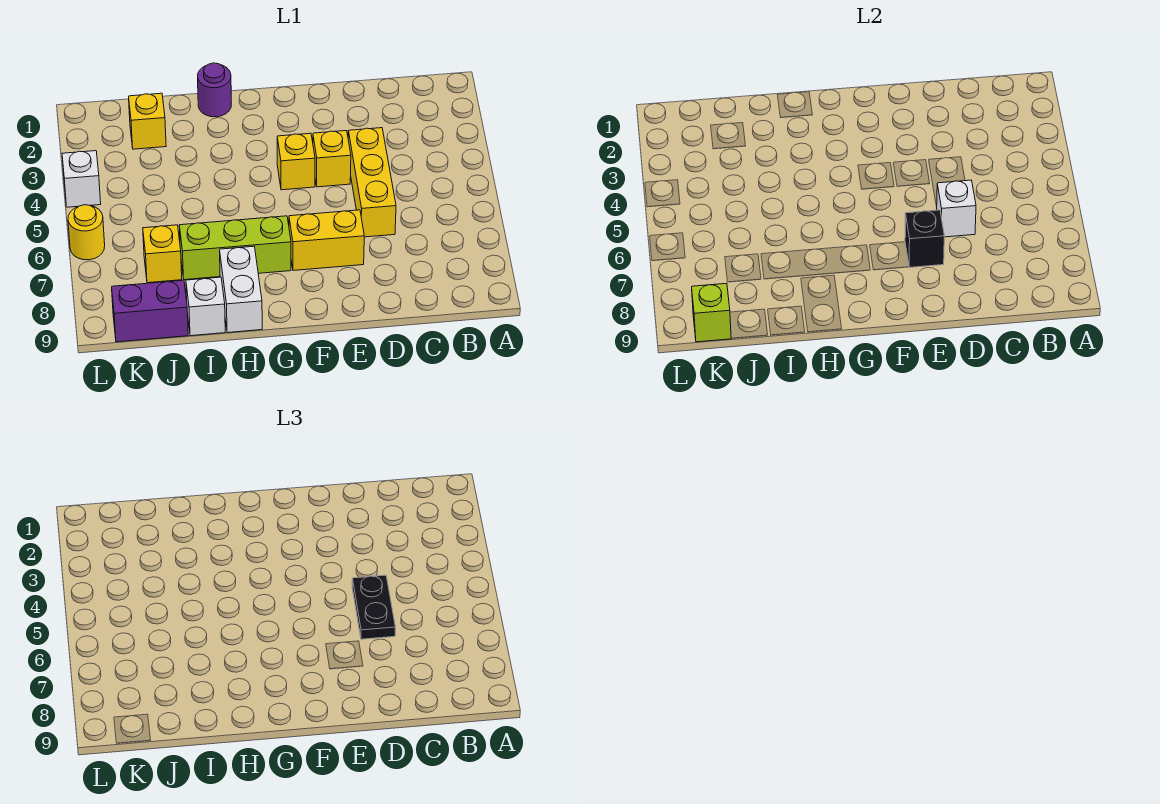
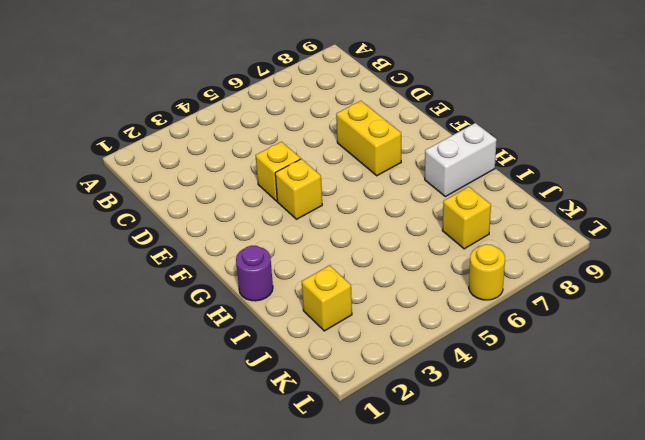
none -> yellow brick D4:D6 level 1
none -> lime brick G7:I7 level 1
none -> white brick I9 level 1

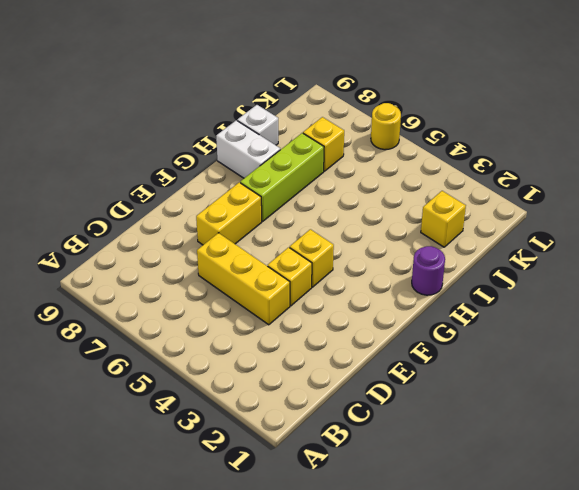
none -> purple brick J9:K9 level 1
none -> white brick L4 level 1
none -> white brick D6 level 2

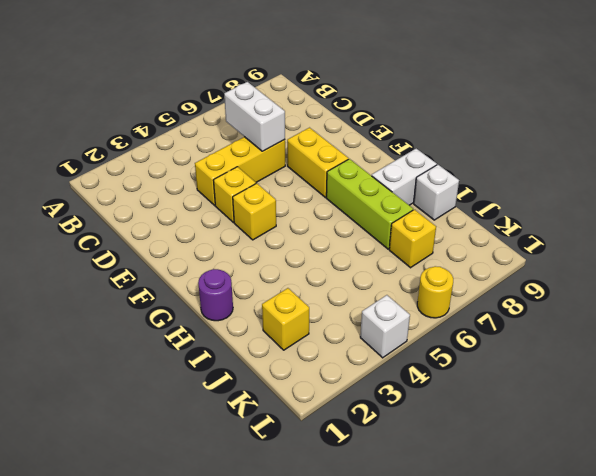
white brick C6:D6 level 2 -> white brick D6 level 2
none -> purple brick J9:K9 level 1
none -> black brick E7 level 2
none -> lime brick K9 level 2

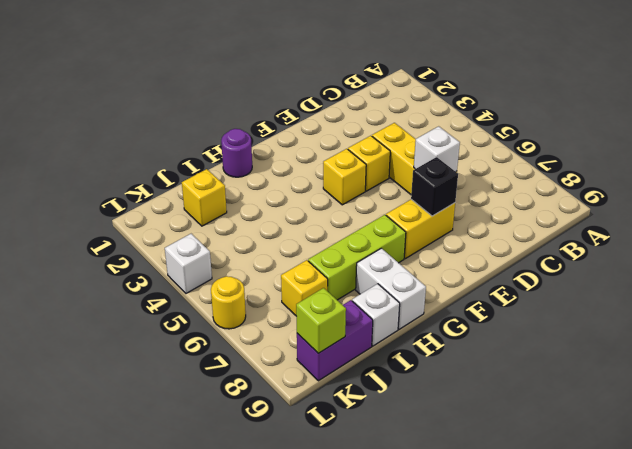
none -> black plate D5:D6 level 3

